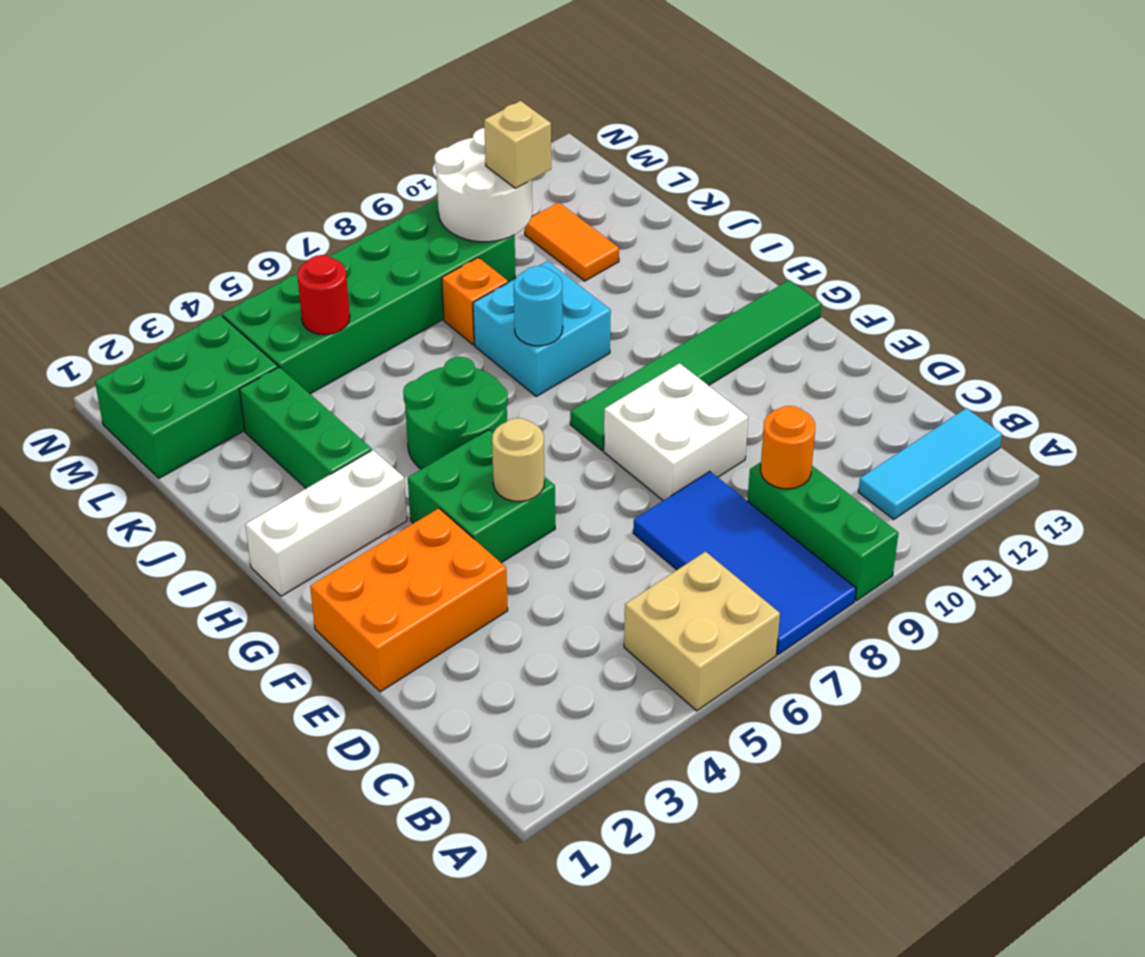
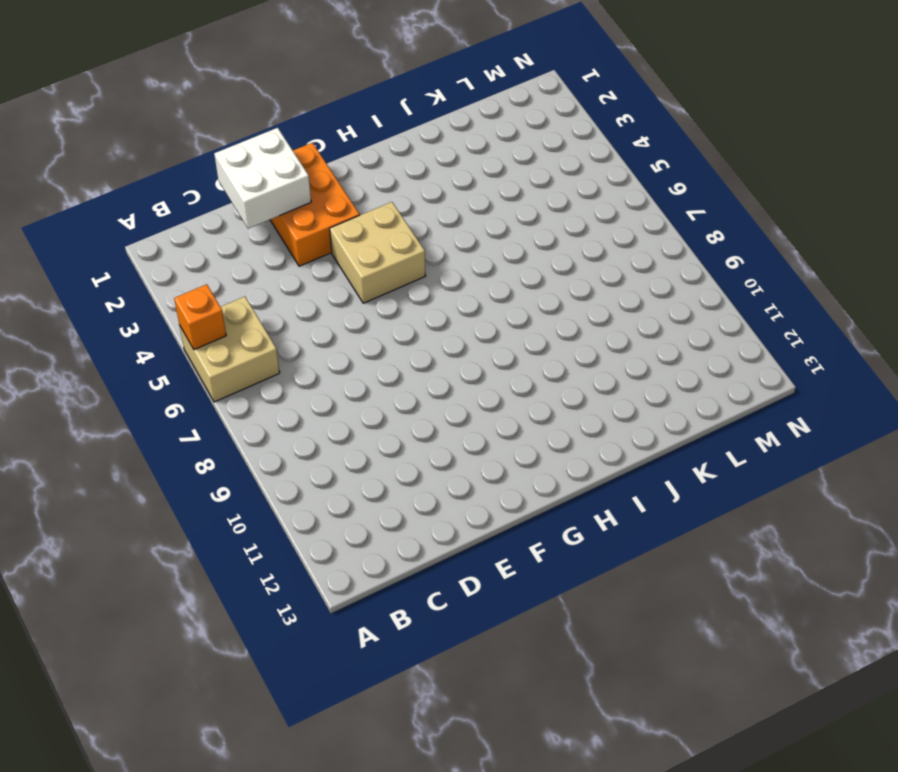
orange brick A5 level 2 -> orange brick K8 level 1
white brick D1:E2 level 2 -> white brick E8:F9 level 1
tan brick F4:G5 level 1 -> green brick F4:G5 level 1
none -> blue tile A7:D8 level 1
none -> green brick A9:C9 level 1
none -> cyan tile B11:B13 level 1

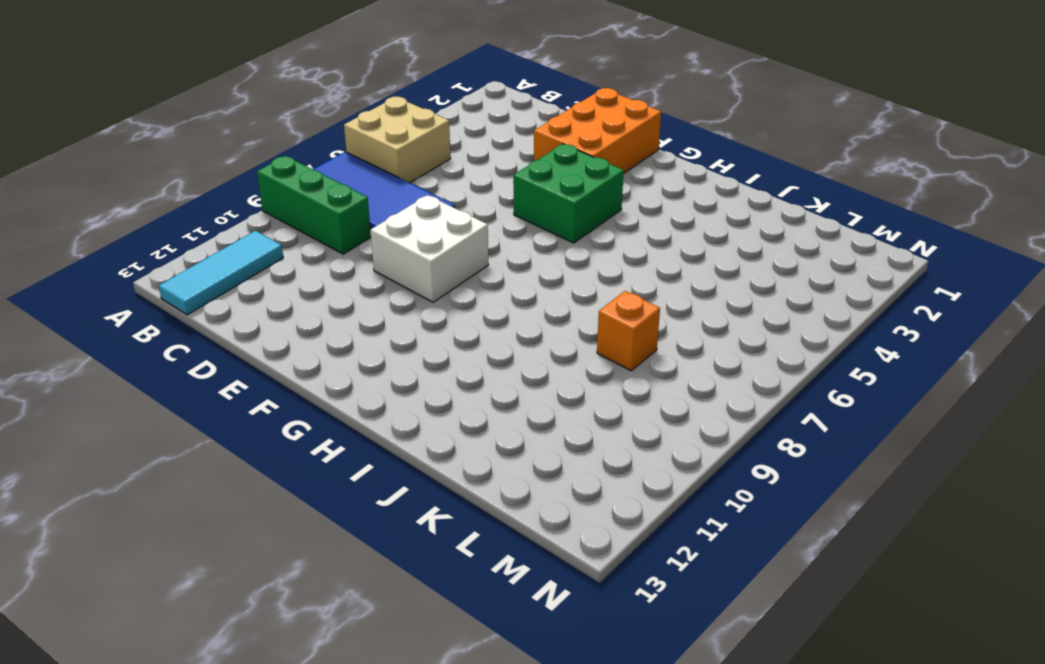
none -> green tile G8:G13 level 1
none -> white brick H1:H3 level 1
none -> green round brick H5:I6 level 1

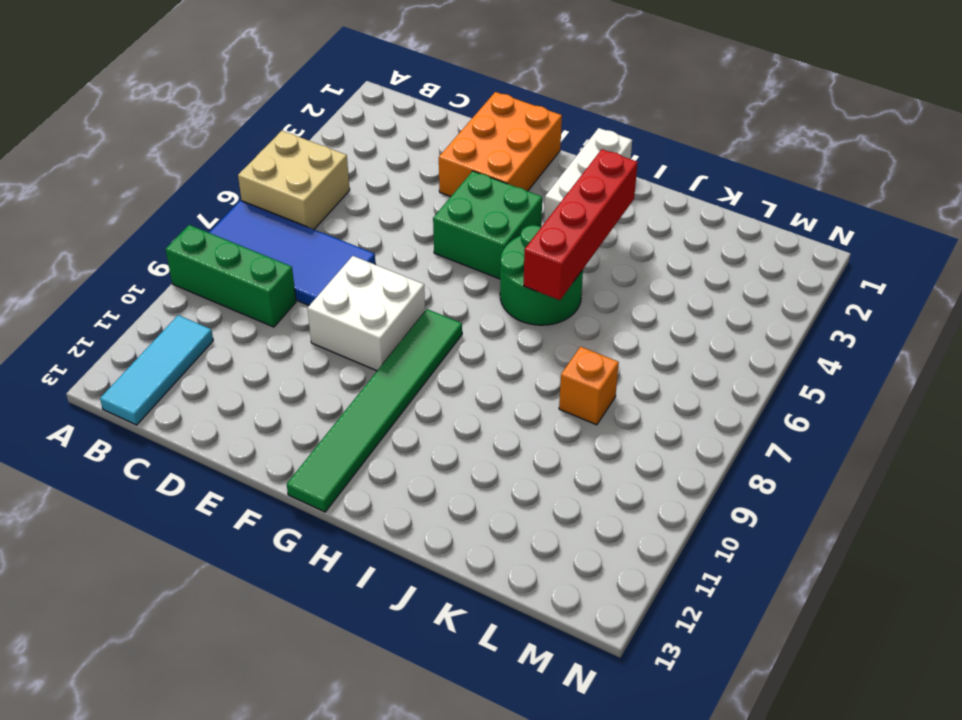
red brick I3:I6 level 2 -> none
none -> green brick I3:K3 level 1
none -> cyan brick I8:J9 level 1
none -> orange tile K11:L11 level 1

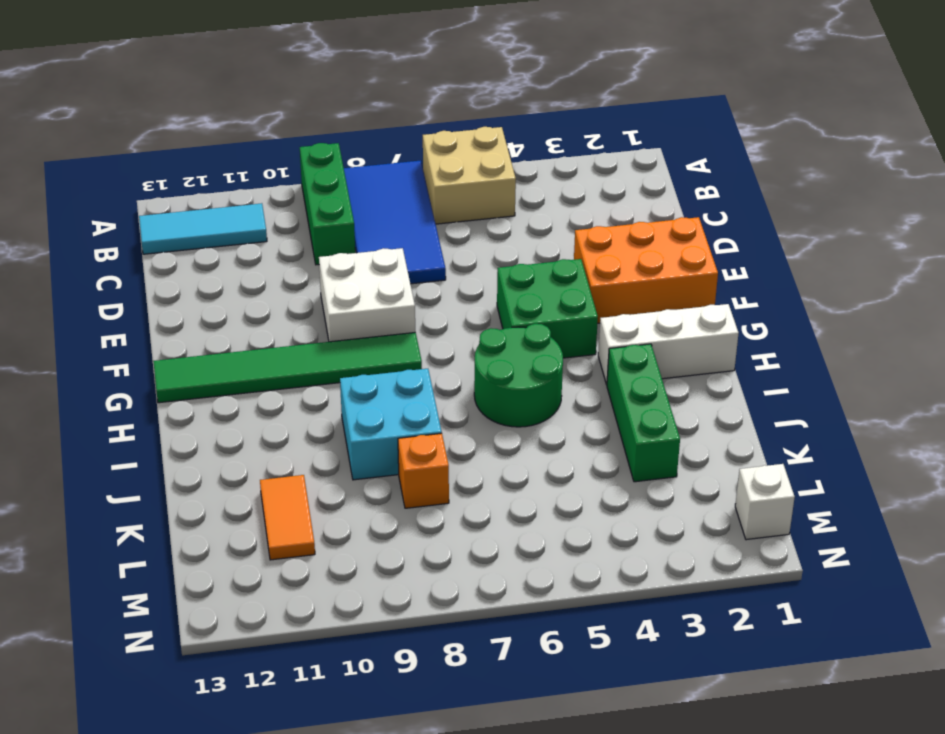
white brick M1 level 1 -> green brick L1:M3 level 1
none -> green brick L4:M9 level 1
none -> orange round brick C9 level 2
none -> tan round brick F5 level 2

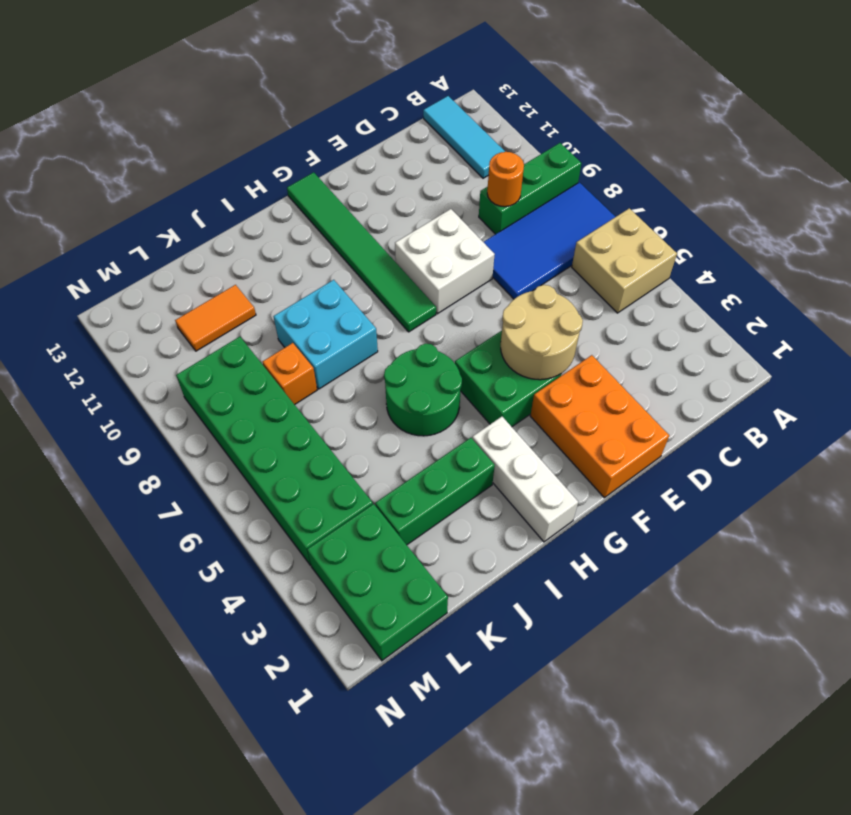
tan round brick E4:F5 level 2 -> tan round brick F5 level 2
none -> cyan round brick I8 level 2
none -> red round brick L5 level 2
none -> white round brick L9:M10 level 2

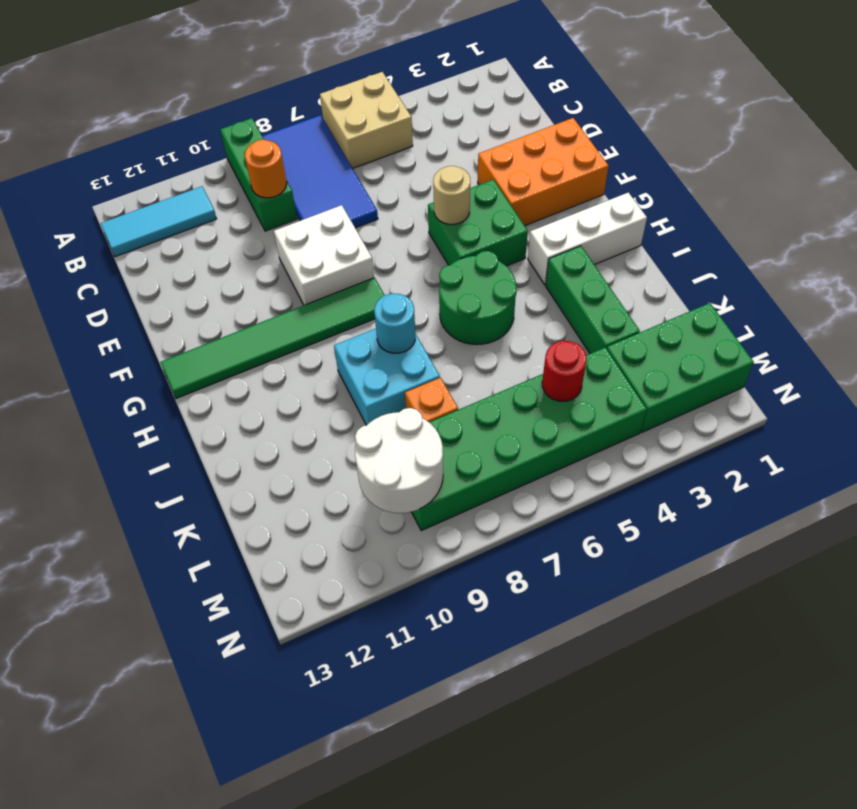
none -> orange tile K11:L11 level 1
none -> tan brick L10 level 3

